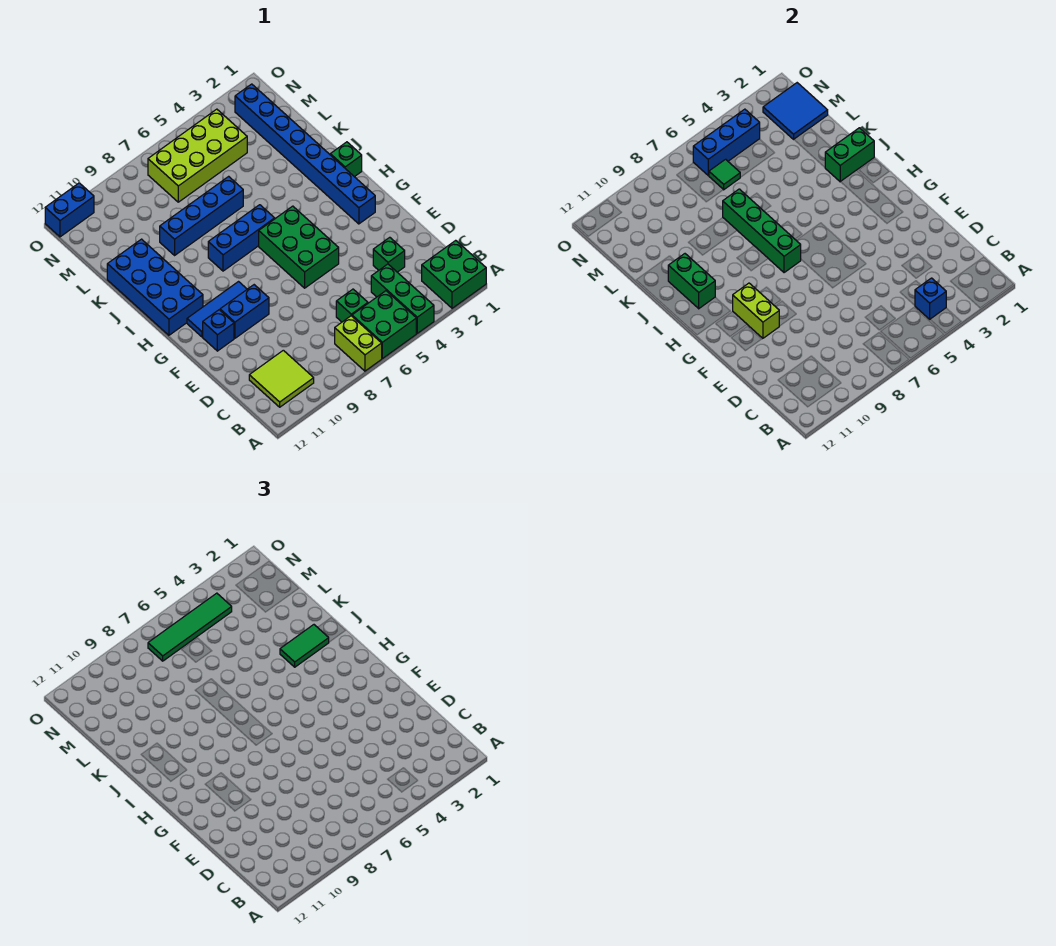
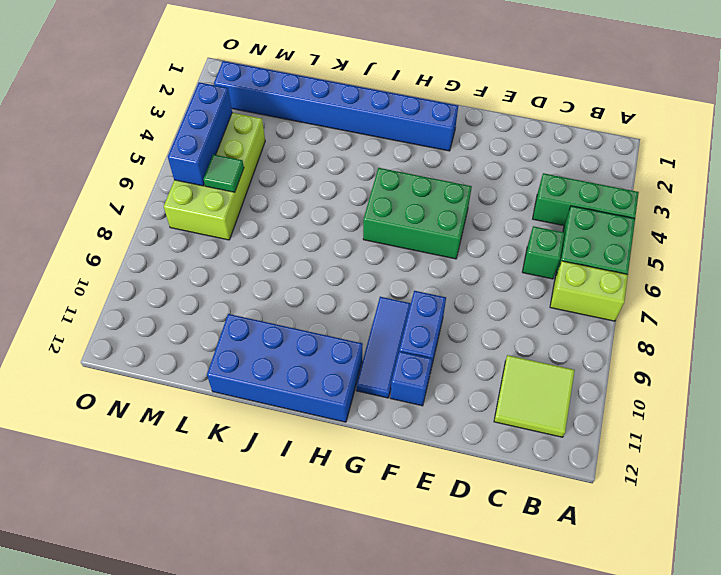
none -> green brick A1:B2 level 1
none -> green brick D3 level 1
none -> green brick I1 level 1

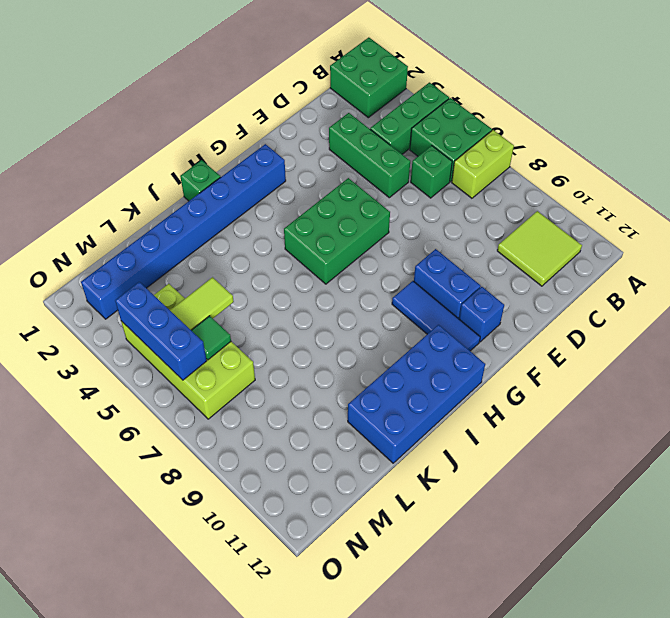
green brick D3:D5 level 1 -> green brick D3 level 1
lime tile L5:M5 level 2 -> none
none -> blue brick I6:I8 level 1
none -> blue brick K6:K9 level 1
none -> blue brick O11:O12 level 1

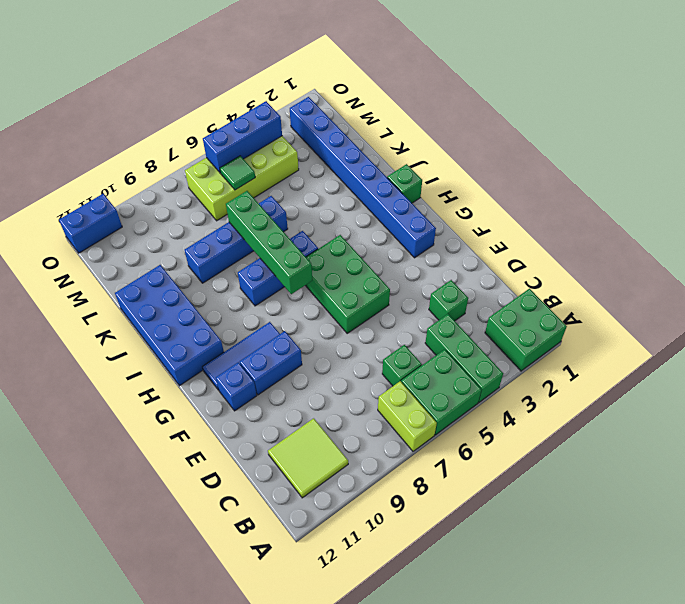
none -> blue brick B4 level 2
none -> lime brick F10:G10 level 2
none -> green brick I11:J11 level 2

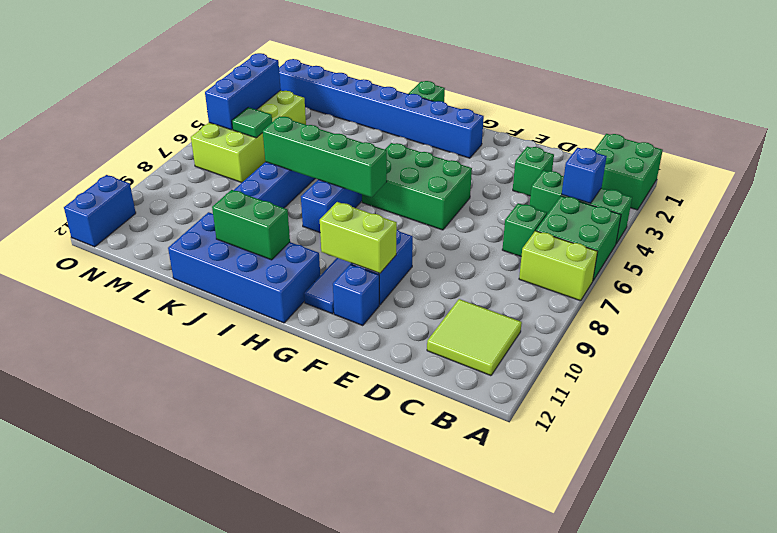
none -> green brick J1:J2 level 2
none -> blue tile M1:N2 level 2
none -> green tile J2:J3 level 3

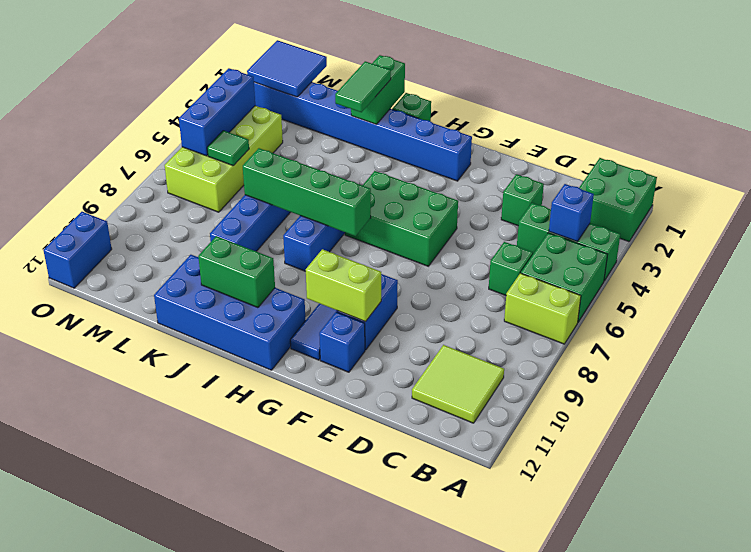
none -> green tile N4:N7 level 3

